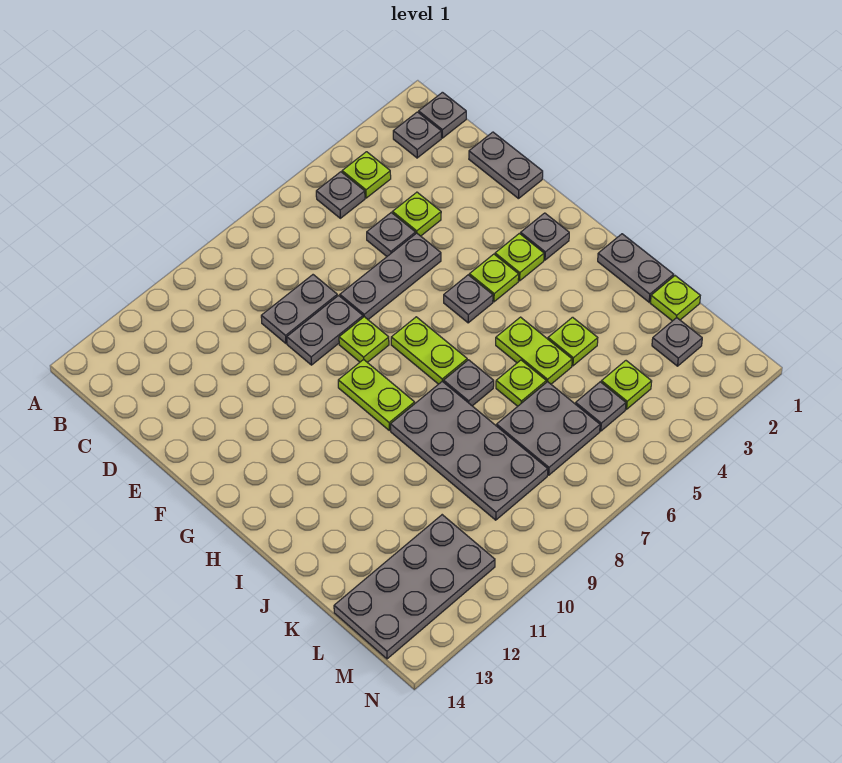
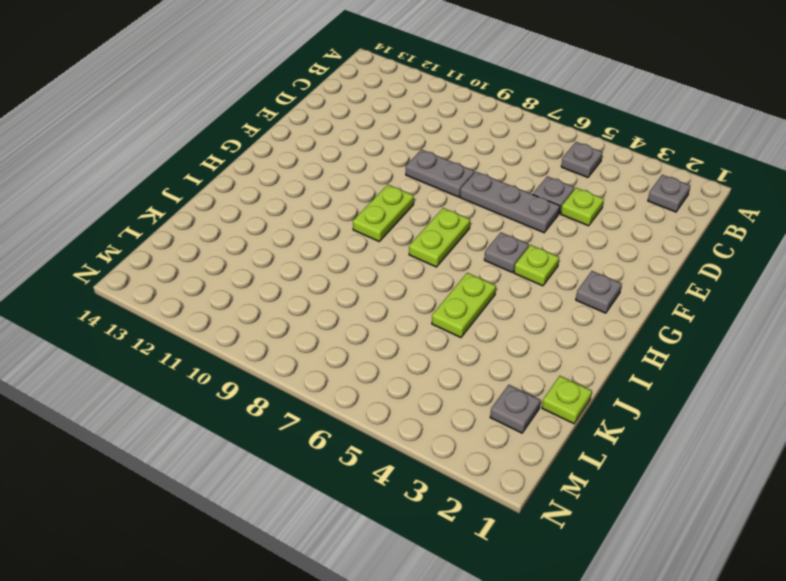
none -> grey plate B1 level 1
none -> lime plate B4 level 1
none -> grey plate D1:E1 level 1

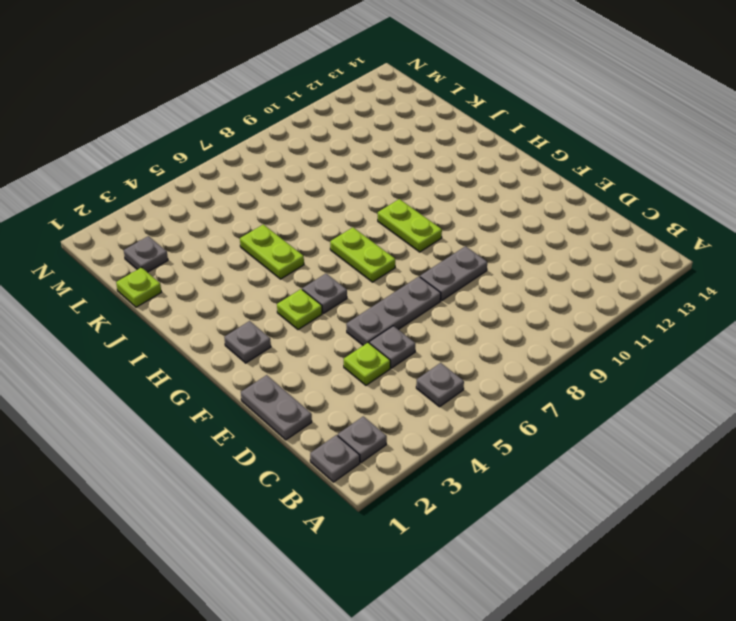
none -> lime plate B4 level 1
none -> grey plate D8:D9 level 1
none -> lime plate F8 level 1

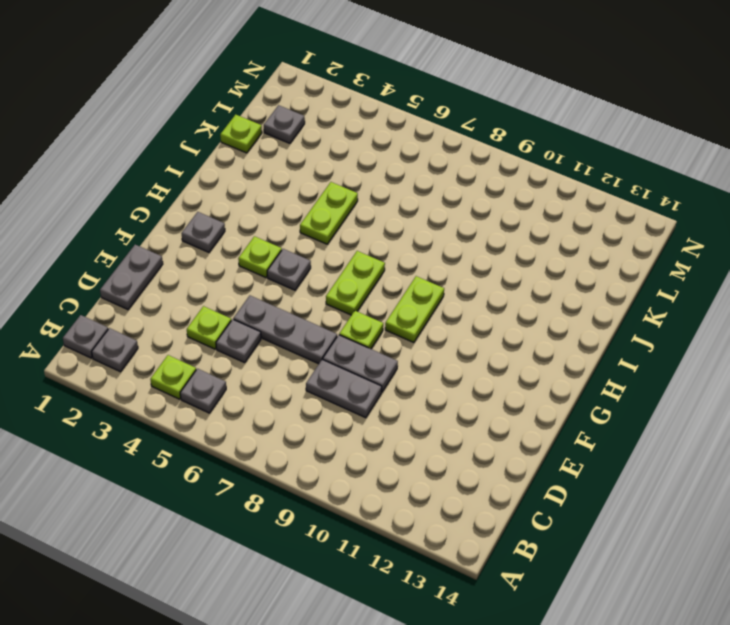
none -> lime plate G3 level 1
none -> grey plate I1:J1 level 1
none -> grey plate I7 level 1

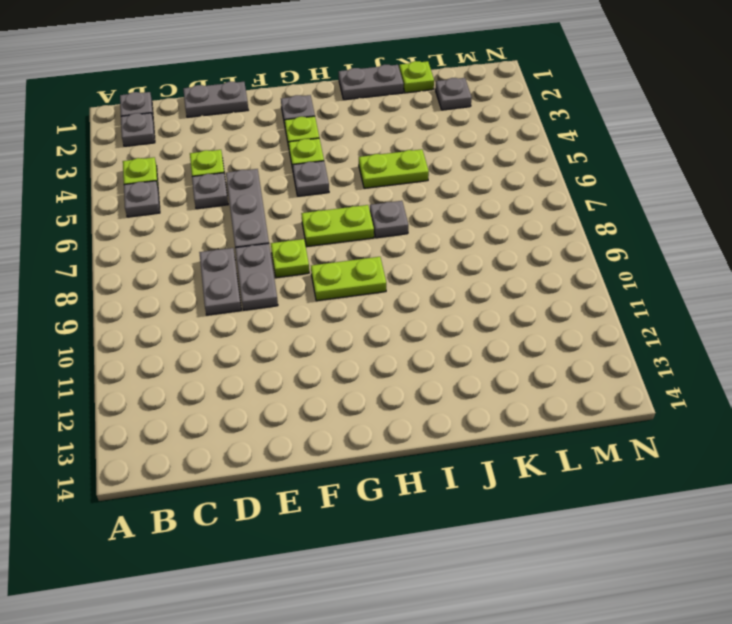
none -> grey plate I8:L9 level 1
none -> lime plate J4 level 1
none -> lime plate J6 level 1

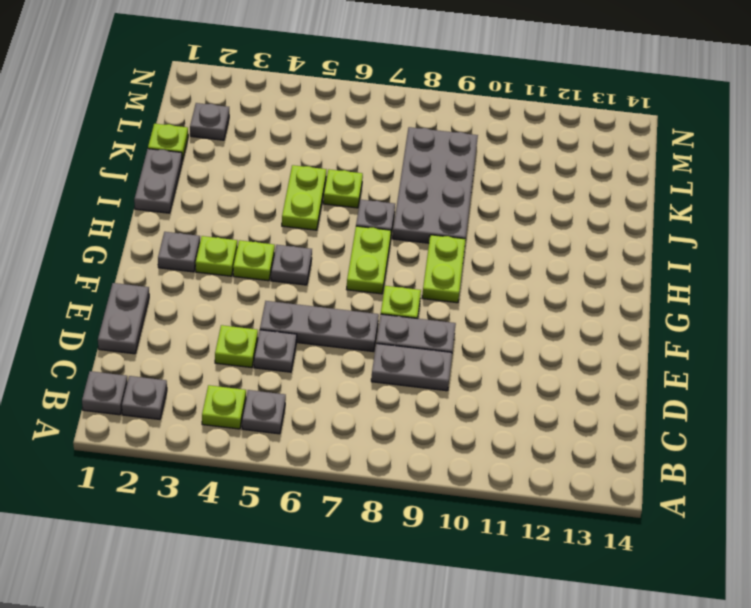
none -> lime plate J4 level 1
none -> grey plate K6:L7 level 1
none -> lime plate L4 level 1

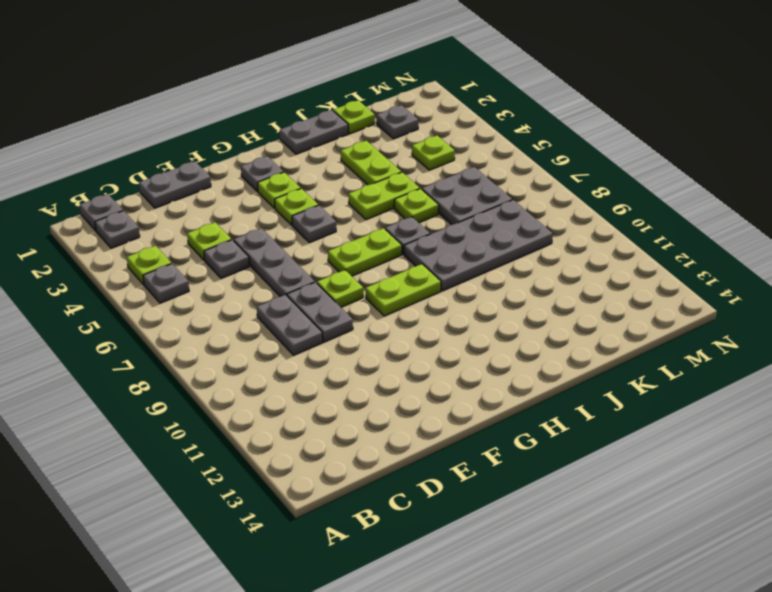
lime plate J3:J4 level 1 -> lime plate J4 level 1
none -> grey plate L5 level 1
none -> grey plate L11:M14 level 1

